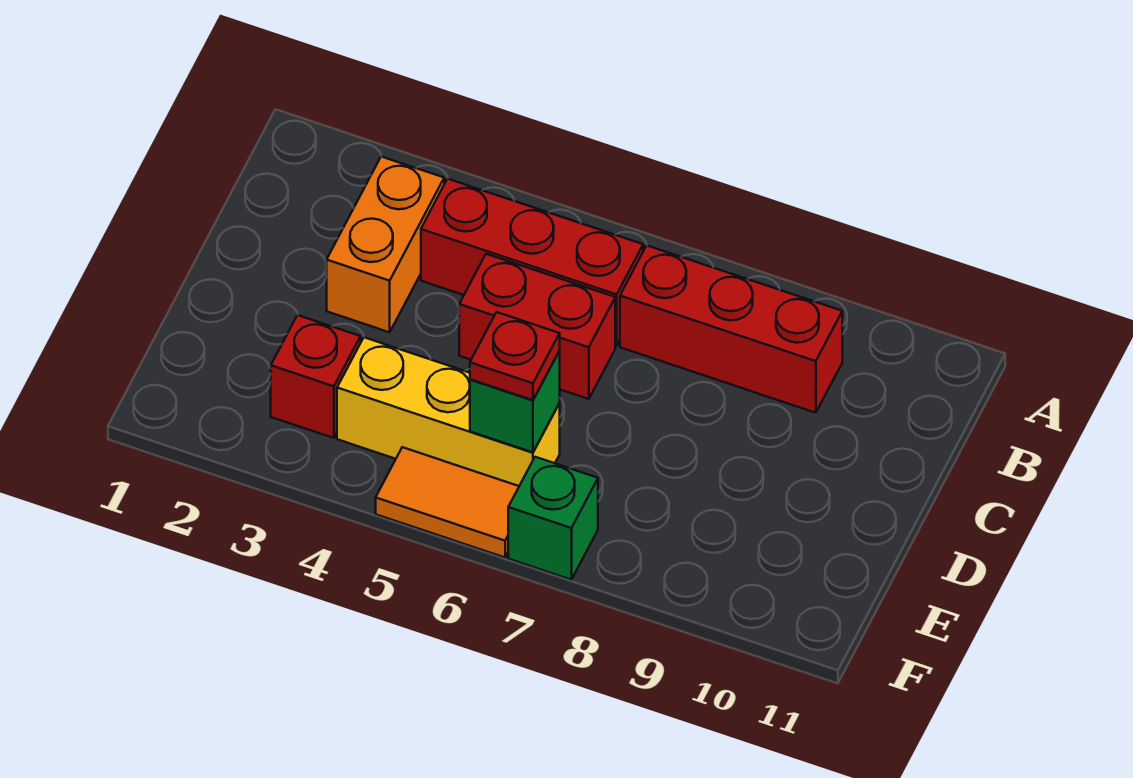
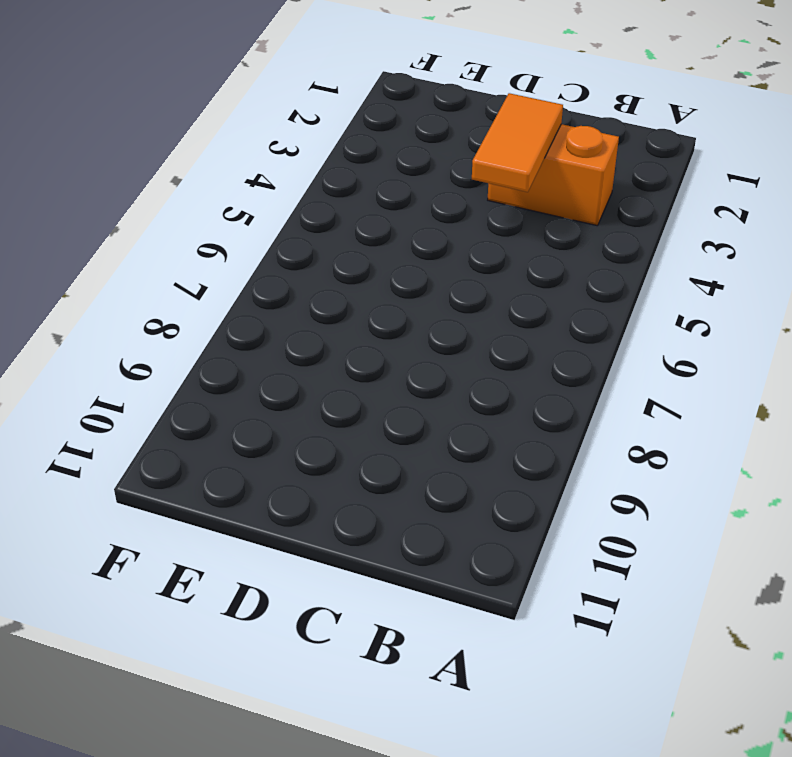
orange tile C3:C4 level 2 -> orange tile F5:F6 level 1
none -> red brick B4:B6 level 1
none -> red brick B7:B9 level 1

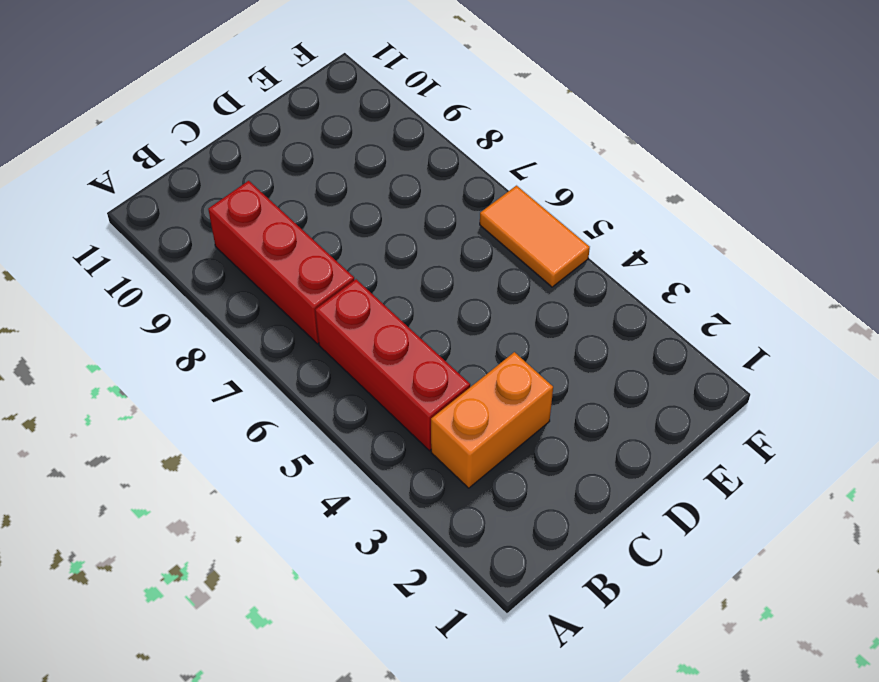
none -> red brick C5:C6 level 1
none -> red brick E3 level 1

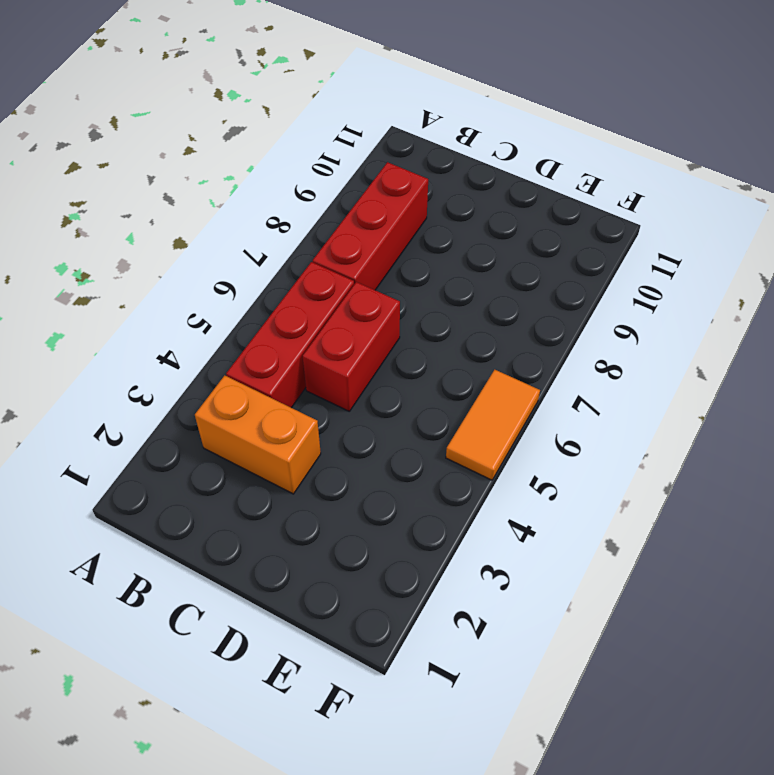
none -> red brick E3 level 1
none -> yellow brick E4:E6 level 1

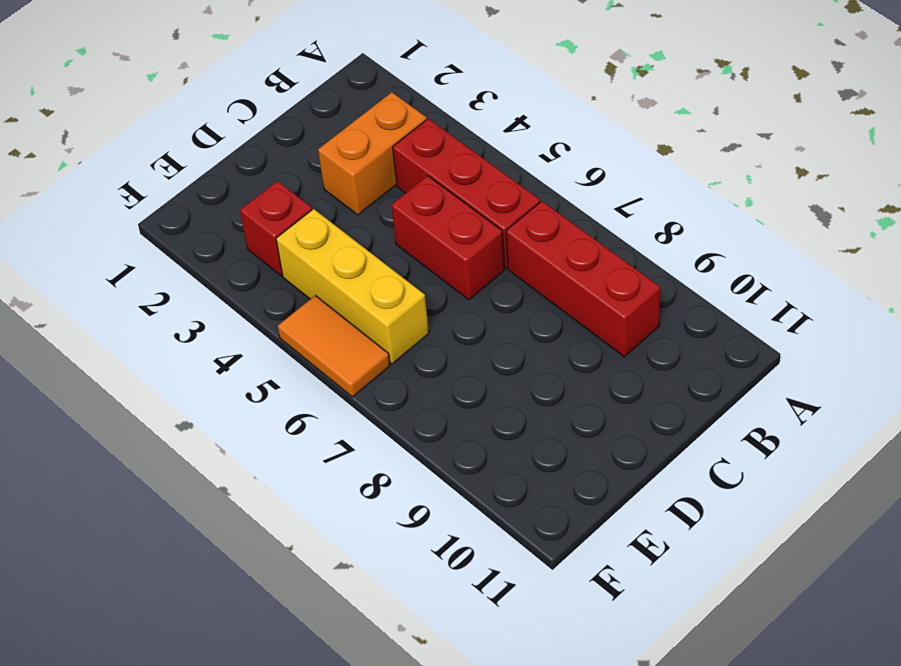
none -> green brick F7 level 1
none -> green brick E6 level 2

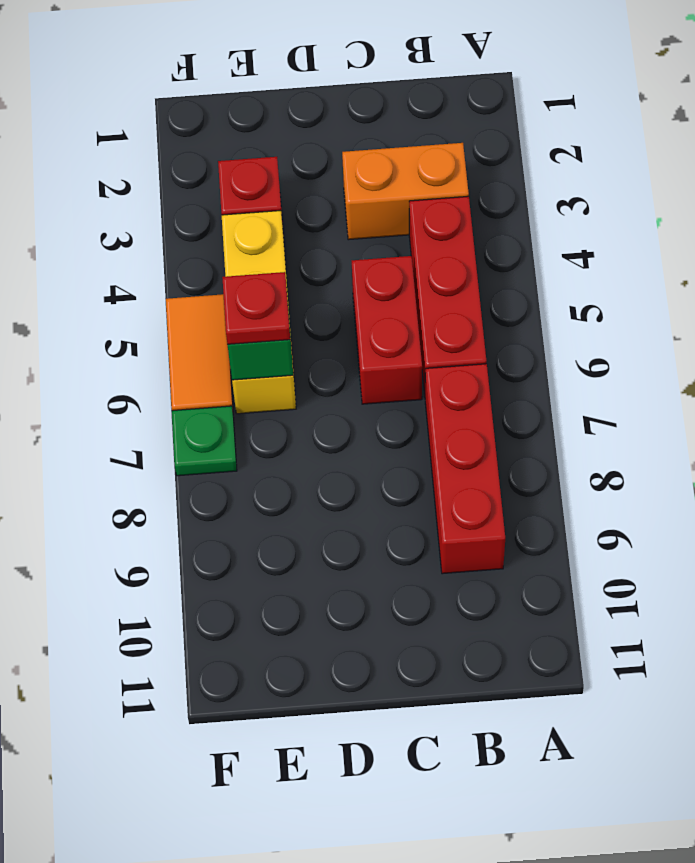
green plate F7 level 1 -> green brick F7 level 1

